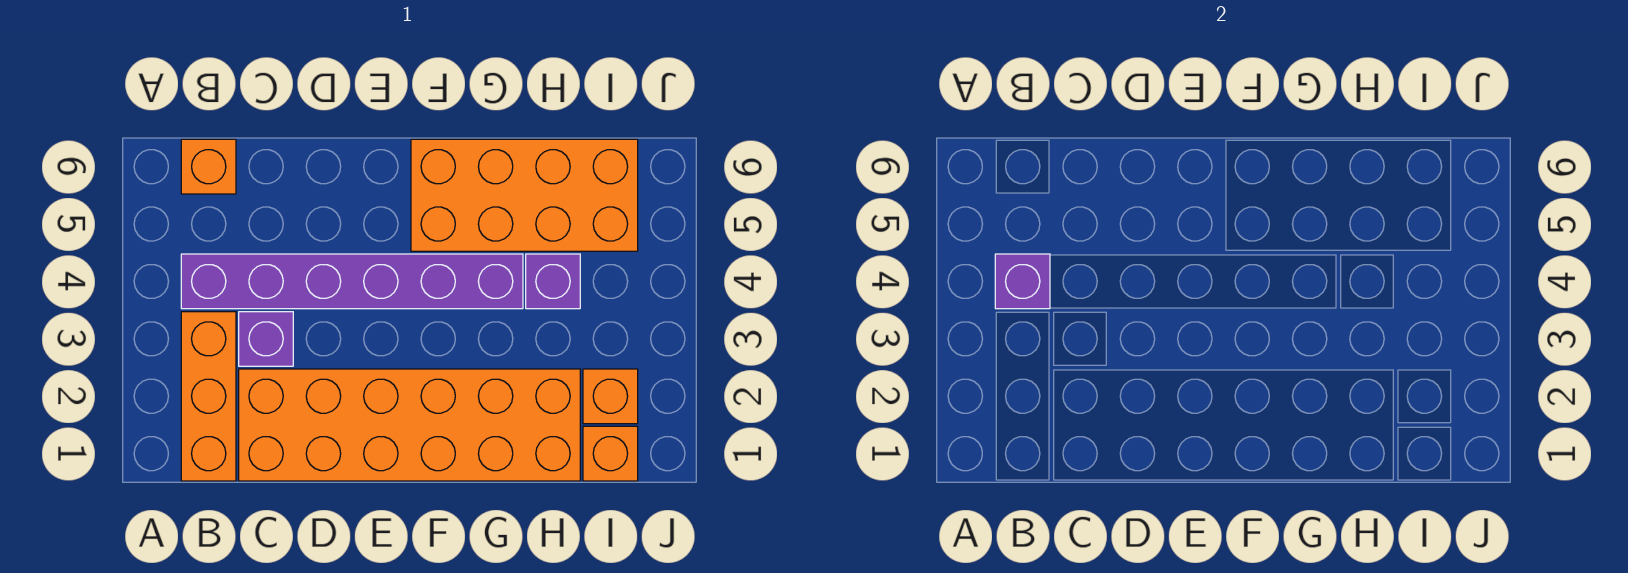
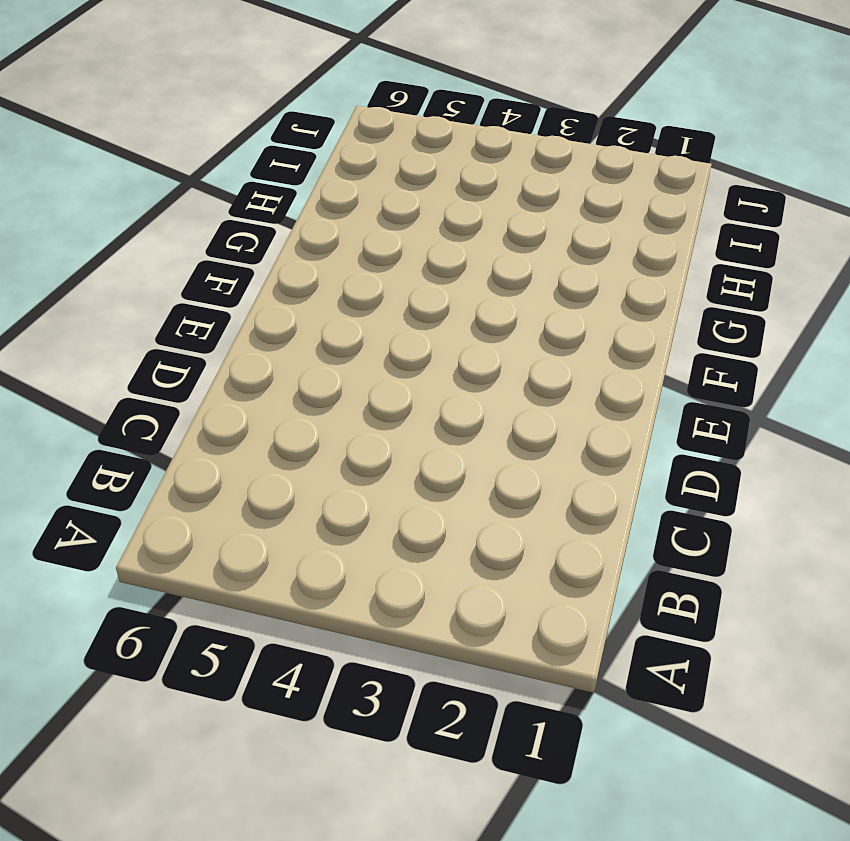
none -> orange brick B1:B3 level 1
none -> purple brick B4:G4 level 1

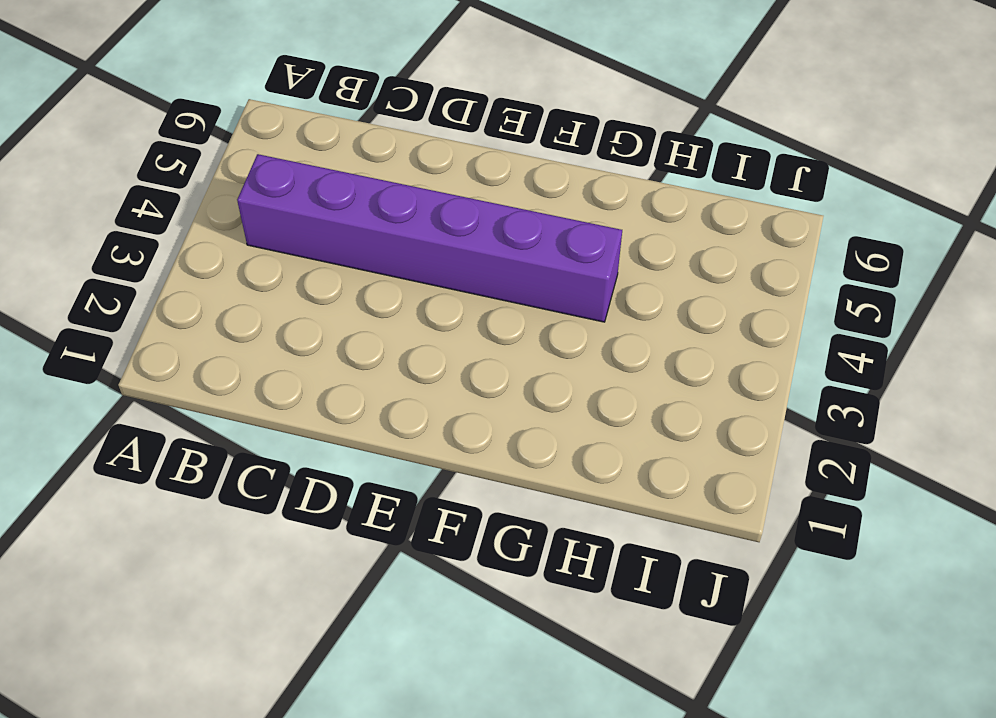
none -> orange brick B1:B3 level 1
none -> orange brick B6 level 1

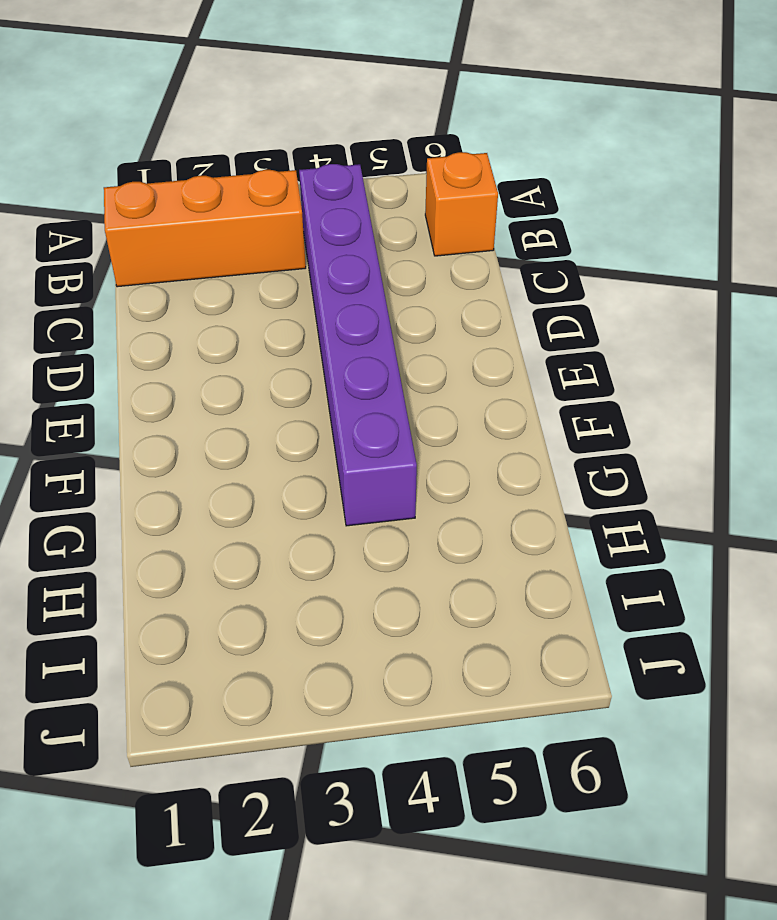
none -> orange brick C1:H2 level 1
none -> purple brick C3 level 1

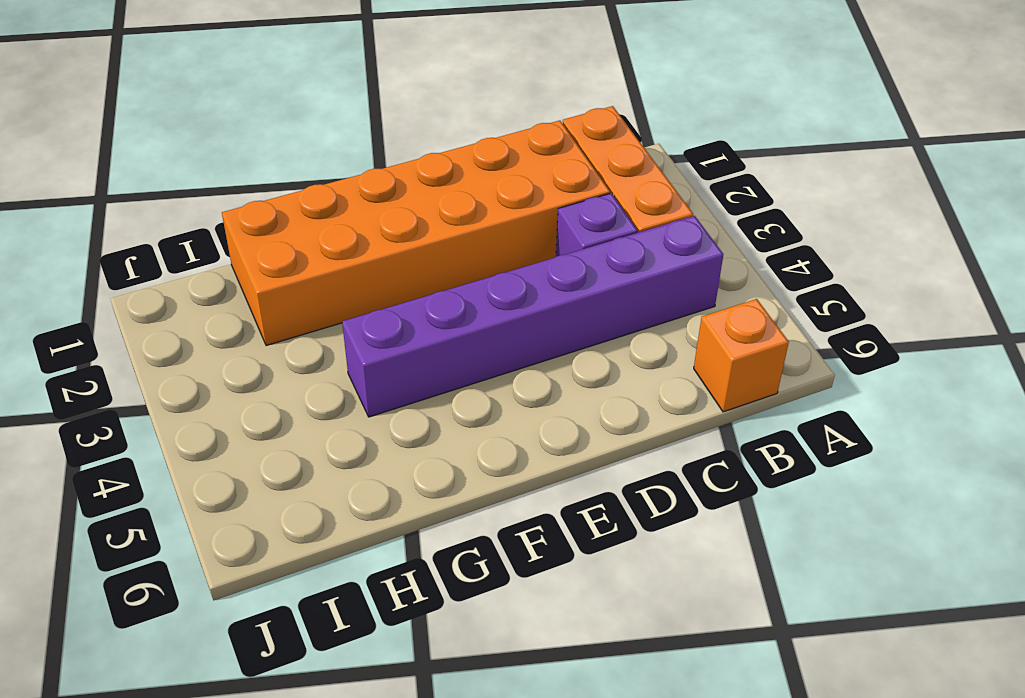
none -> orange brick F5:I6 level 1
none -> purple brick H4 level 1

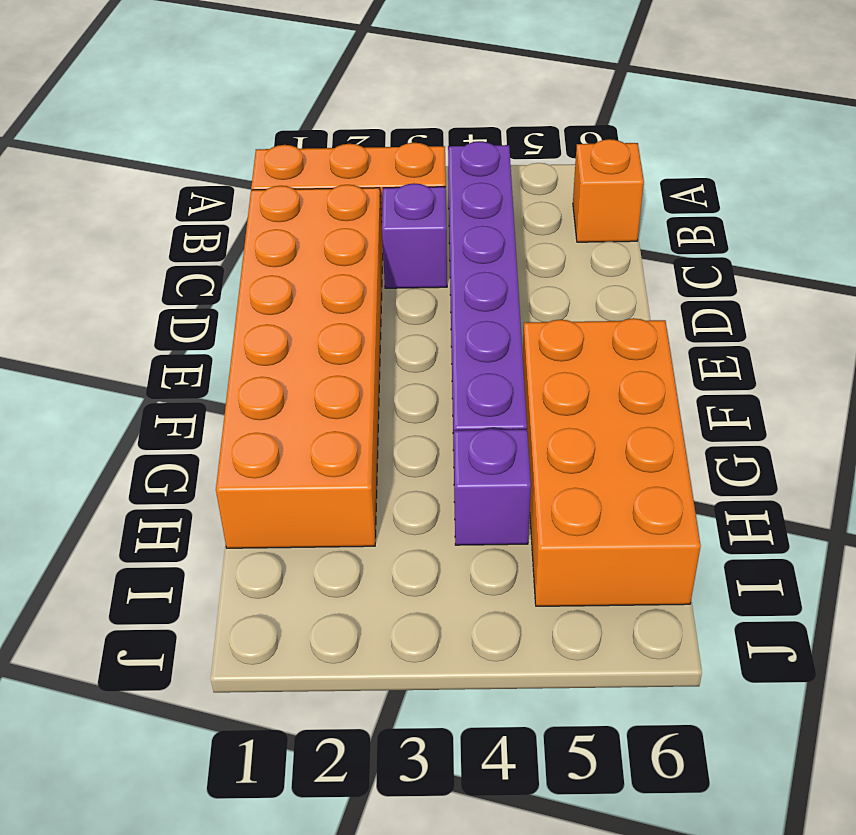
none -> orange brick I1 level 1
none -> orange brick I2 level 1

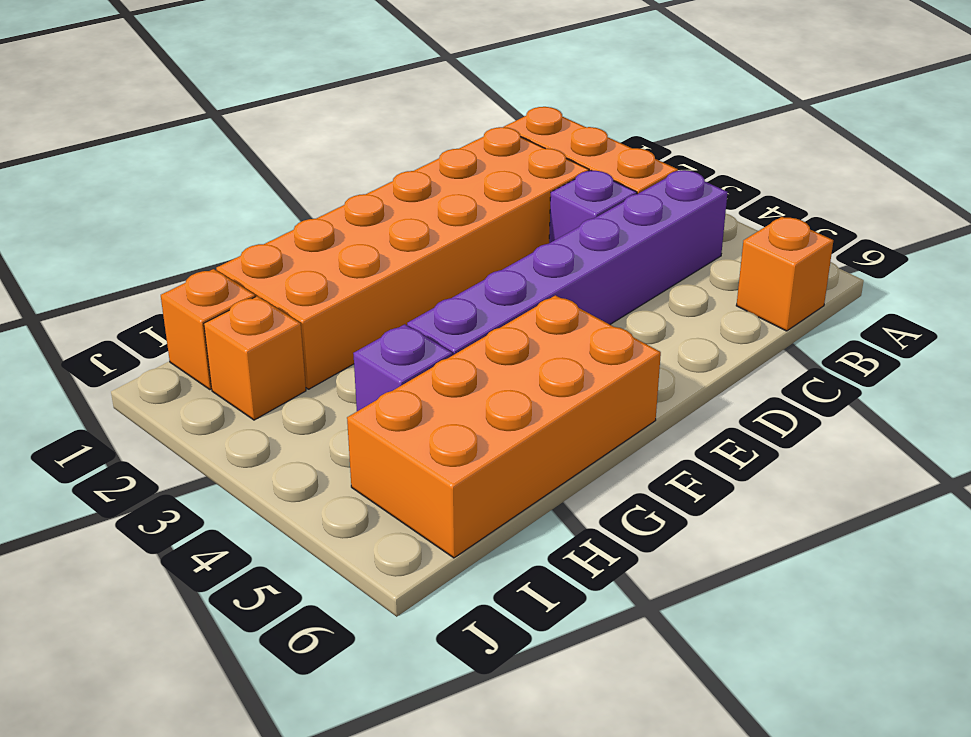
none -> purple brick B4 level 2

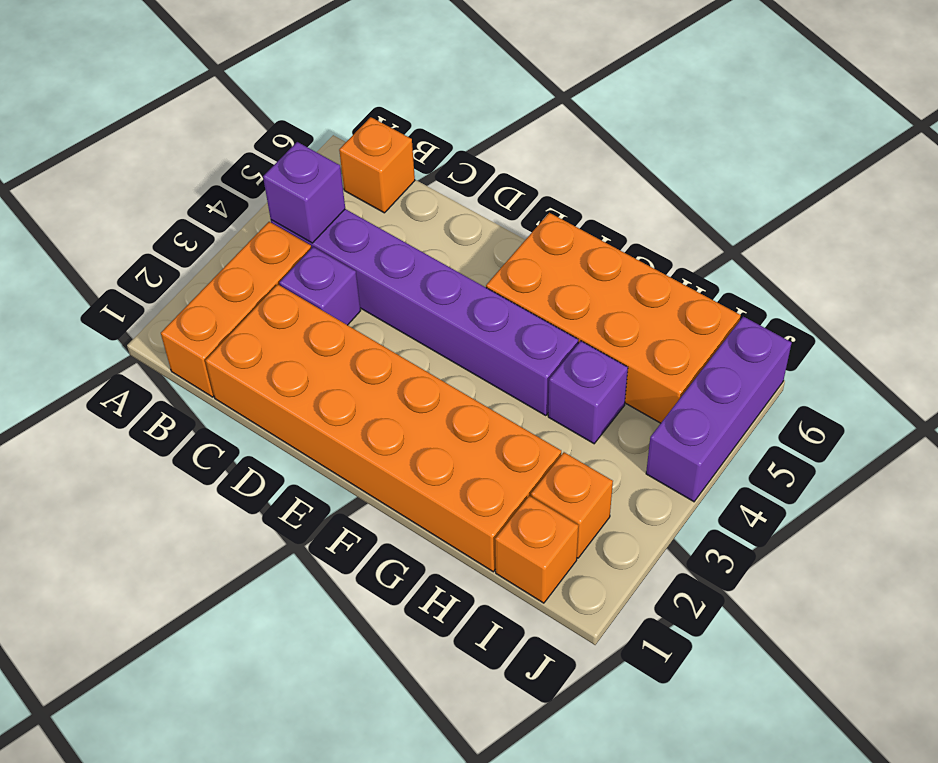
purple brick J4:J6 level 1 -> none

